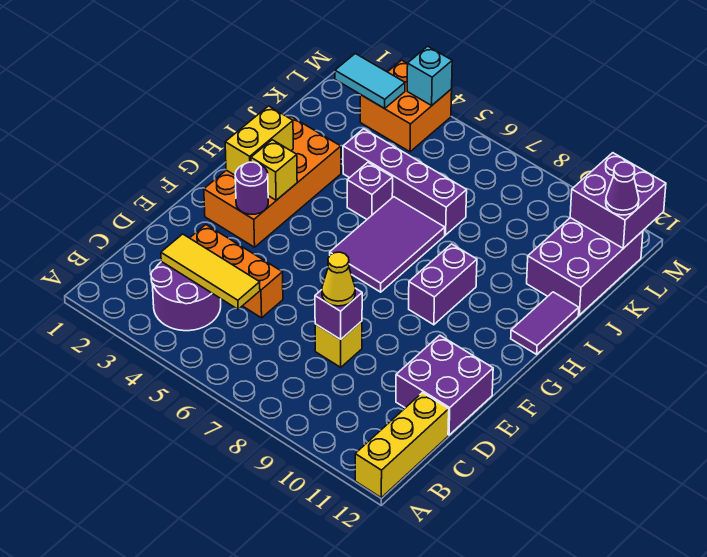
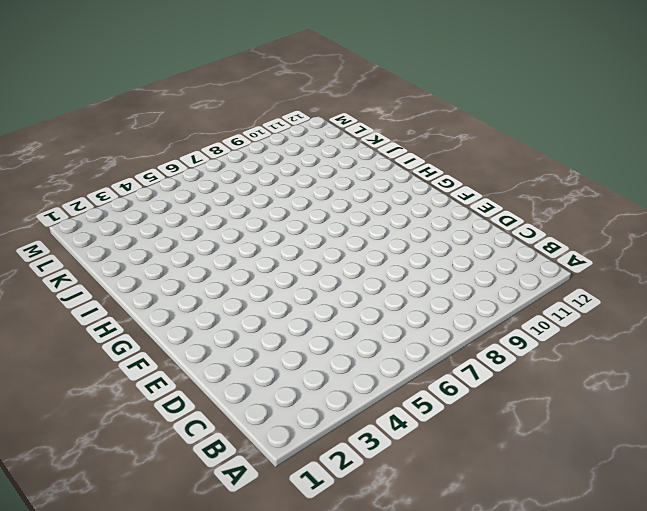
none -> yellow brick A12:C12 level 1
none -> purple round brick B3:C4 level 1
none -> orange brick D3:D5 level 1

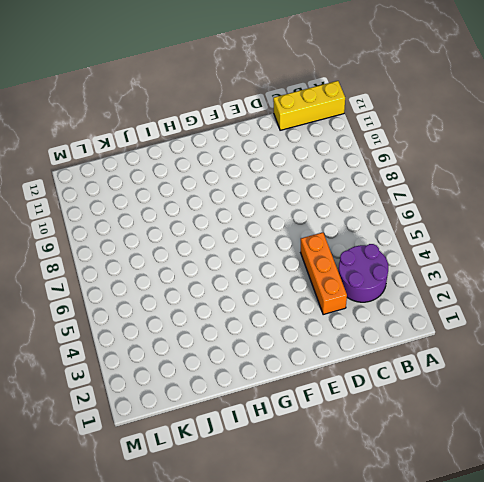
none -> yellow brick D8 level 1
none -> purple brick D11:E12 level 1
none -> orange brick F2:I3 level 1

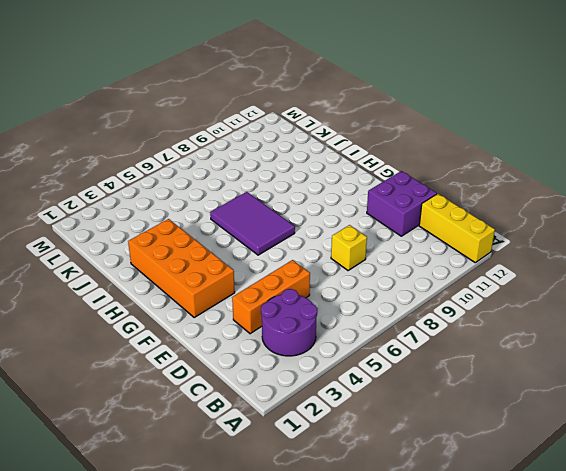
none -> purple brick G9:H9 level 1
none -> purple tile H12:I12 level 1
none -> purple brick I5 level 1

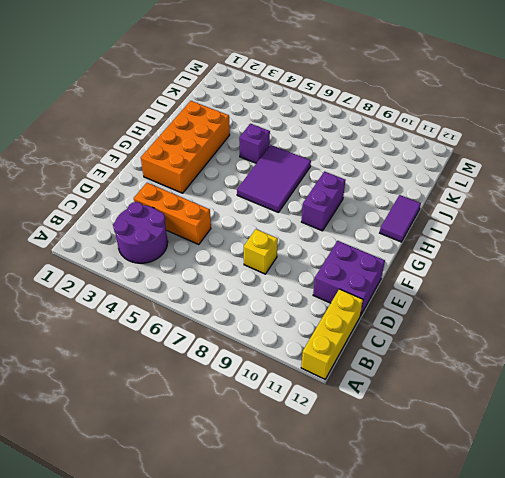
none -> purple brick J4:J7 level 1
none -> purple brick J11:L12 level 1
none -> orange brick L3:M4 level 1

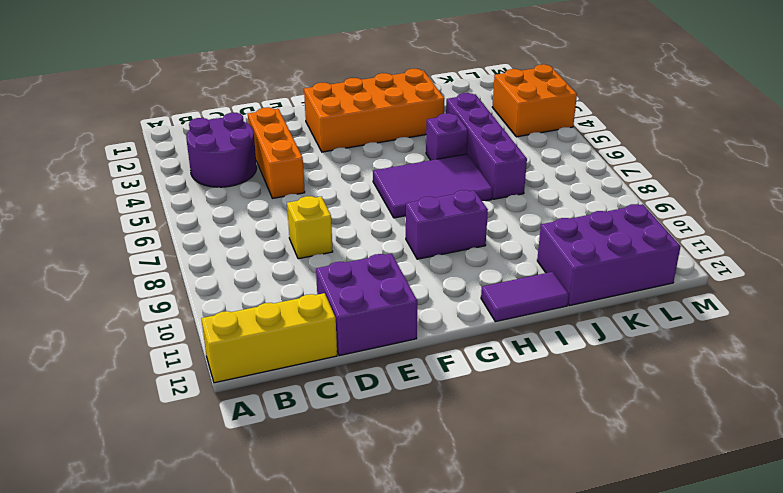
none -> yellow tile C3:C5 level 2
none -> purple brick D8 level 2
none -> purple round brick F3 level 2

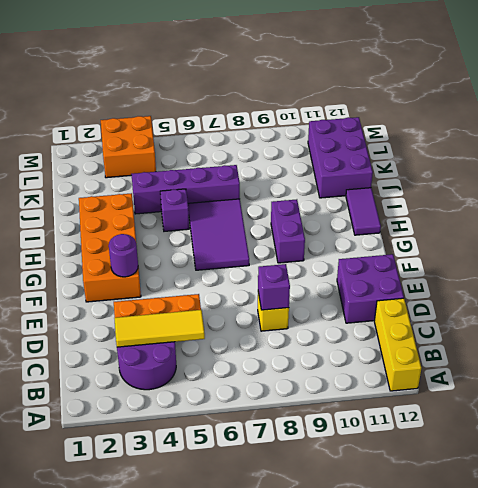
none -> yellow brick G2:H2 level 2
none -> yellow brick G3 level 2
none -> cyan tile L2:L3 level 2

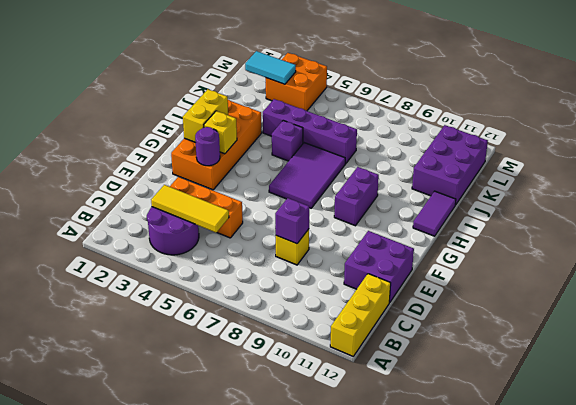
none -> purple brick L11:M12 level 2
none -> cyan brick M4 level 2
none -> yellow cone D8 level 3

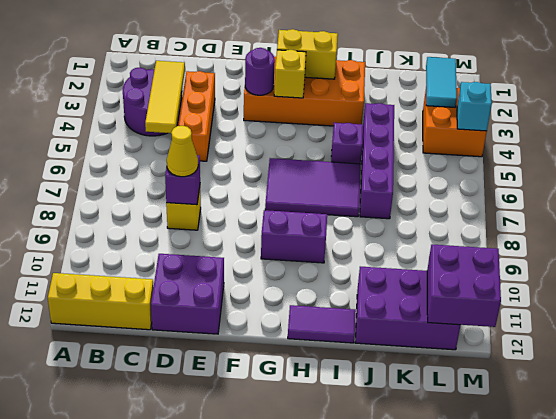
none -> purple cone L12 level 3

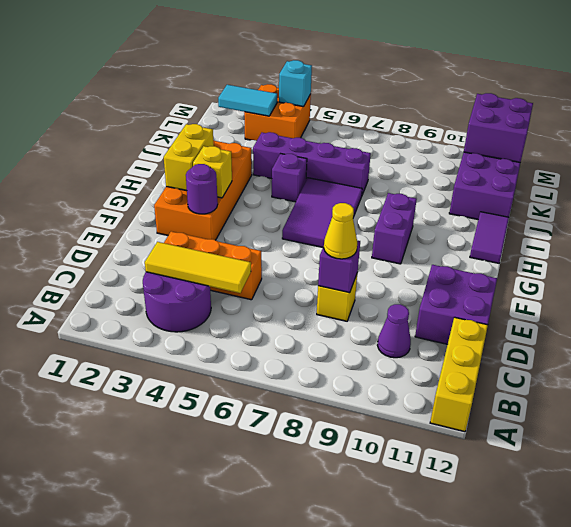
purple cone C10 level 1 -> purple cone L12 level 3

